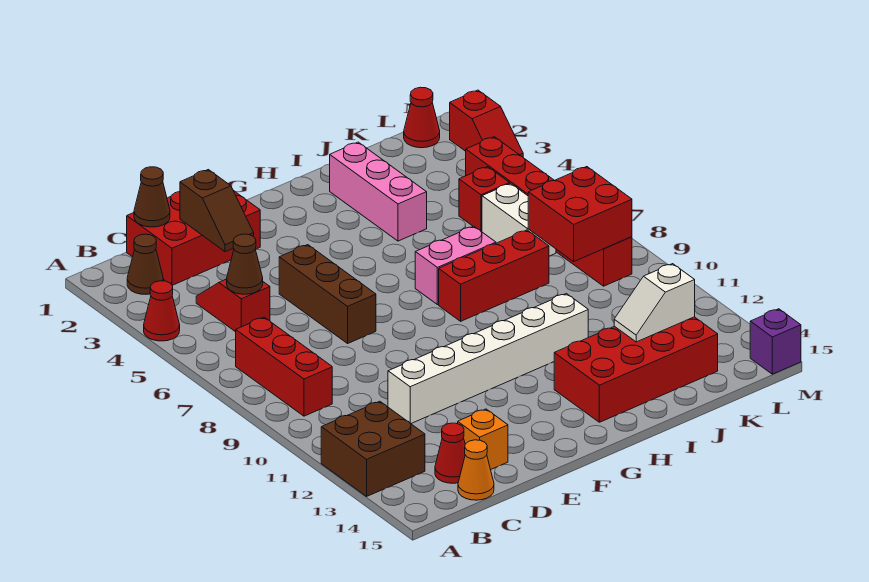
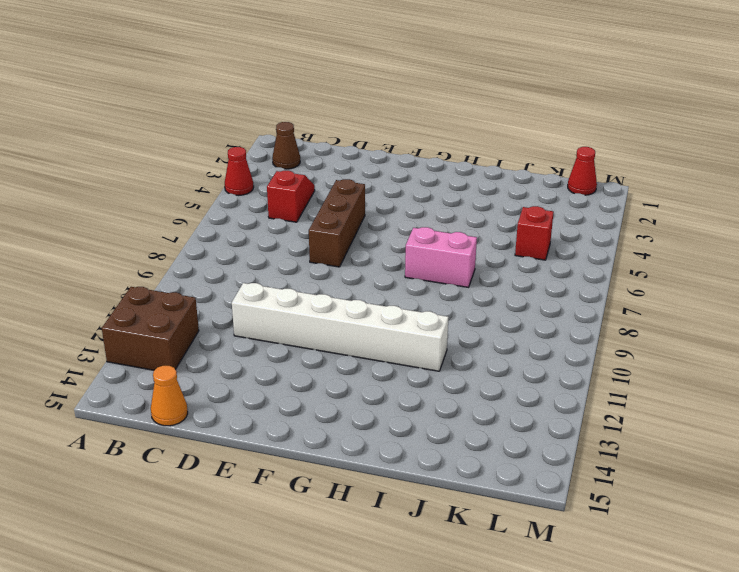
none -> red brick B7:B9 level 1
none -> red brick C1:E2 level 1
none -> red cone C14 level 1

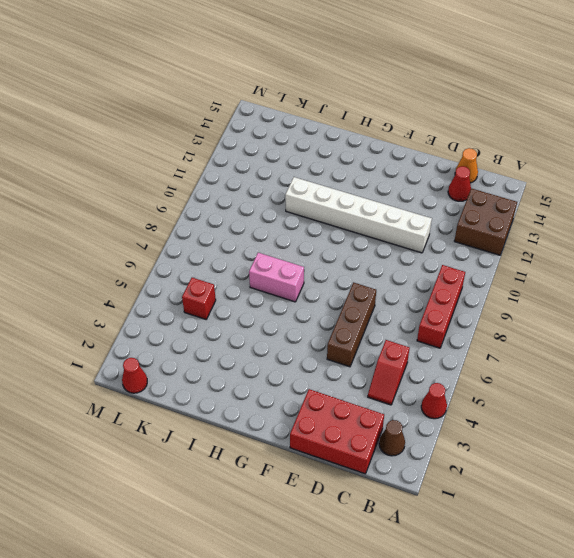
none -> orange brick D14 level 1
none -> red brick H8:J8 level 1
none -> red brick H13:K14 level 1

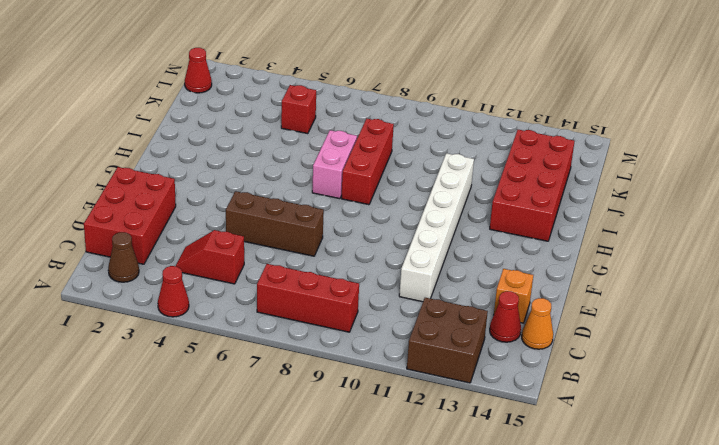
none -> pink brick I2:I4 level 1
none -> white brick K6:K7 level 1
none -> red brick L4:L9 level 1

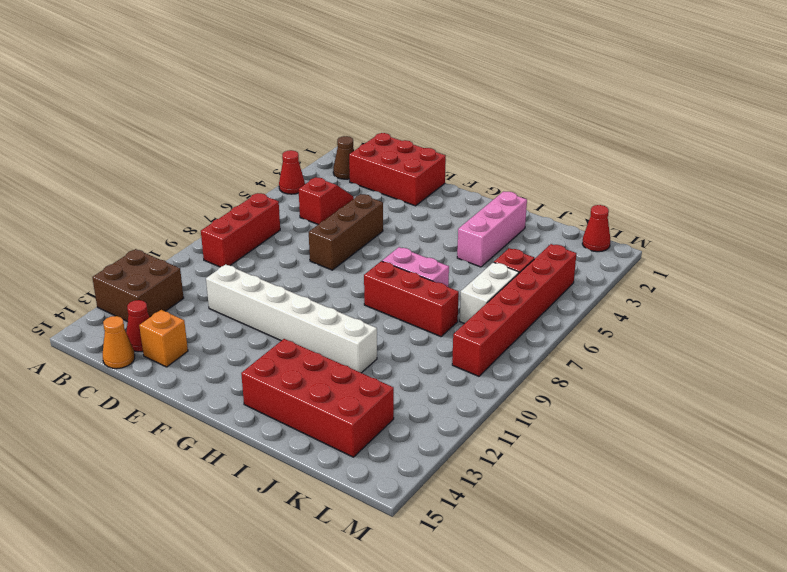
none -> red slope M2:M3 level 1 top 2
none -> purple brick M15 level 1
none -> brown cone C1 level 2

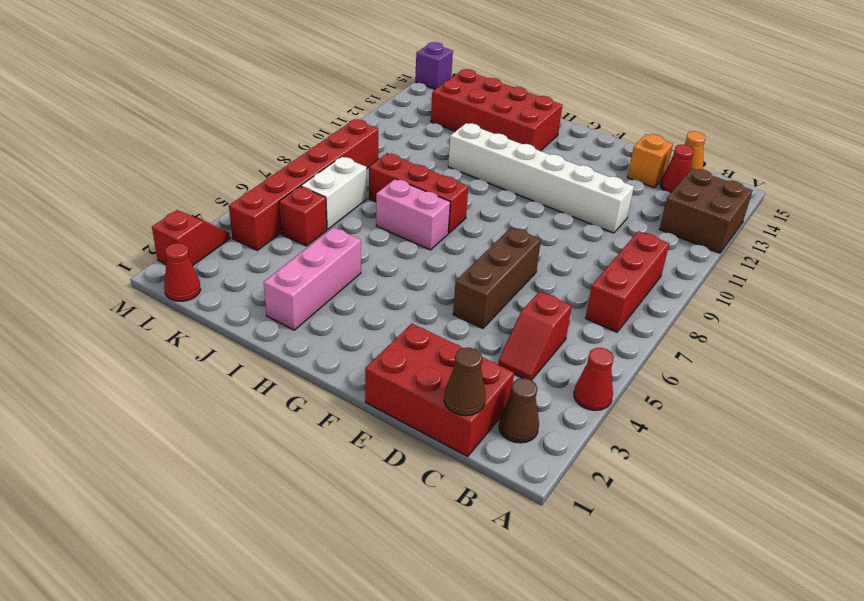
none -> brown cone C5 level 2
none -> brown slope D2:D3 level 2 top 2
none -> white slope J13:K13 level 2 top K

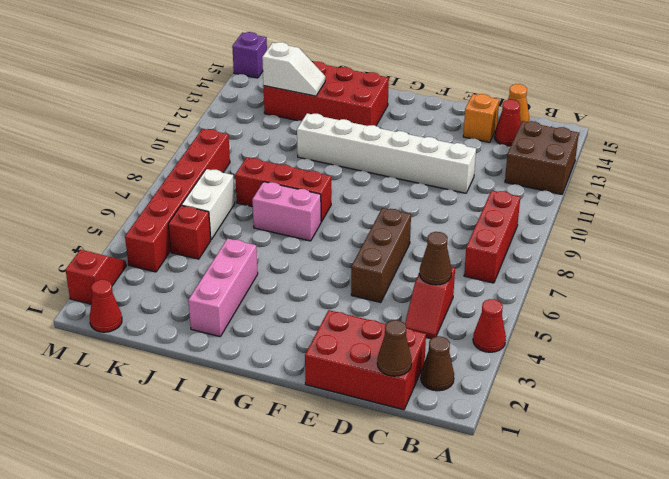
none -> brown slope D2:D3 level 2 top 2
none -> red brick K8:L9 level 2

